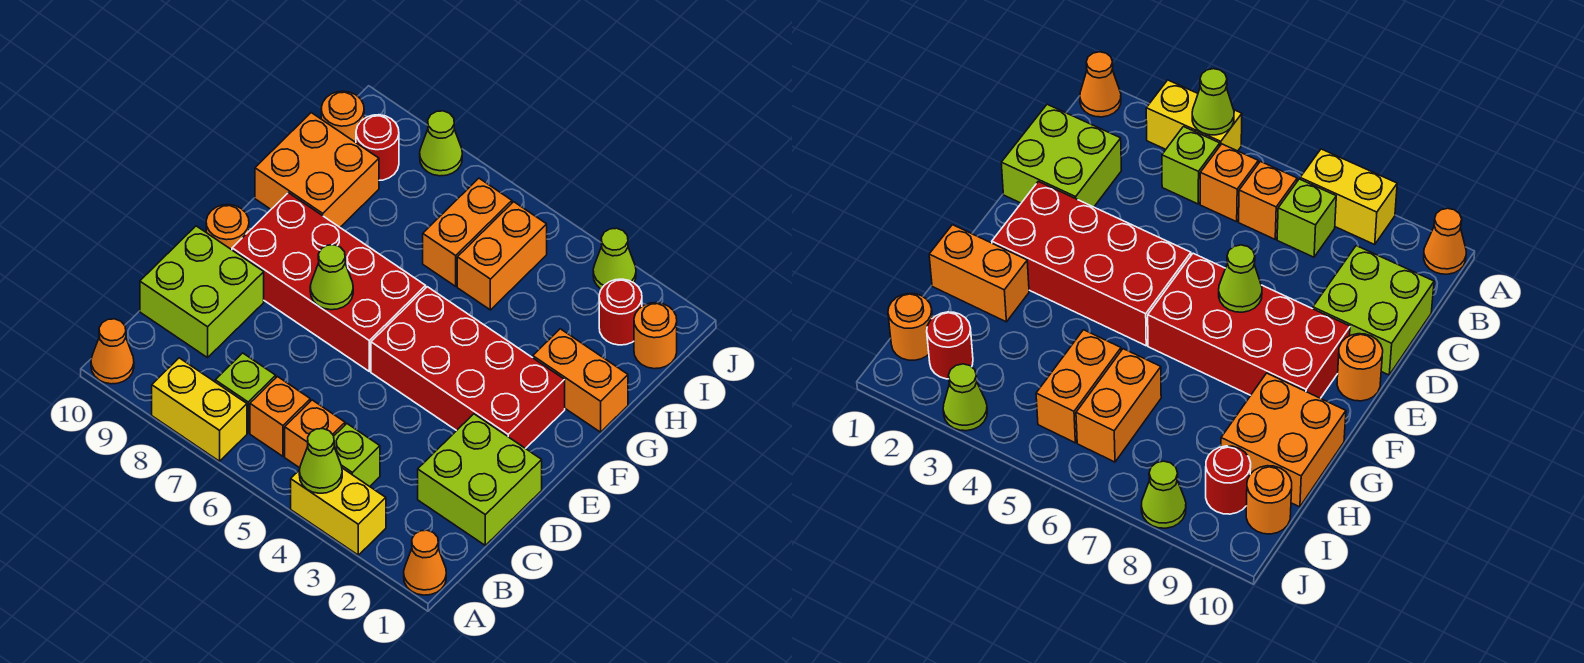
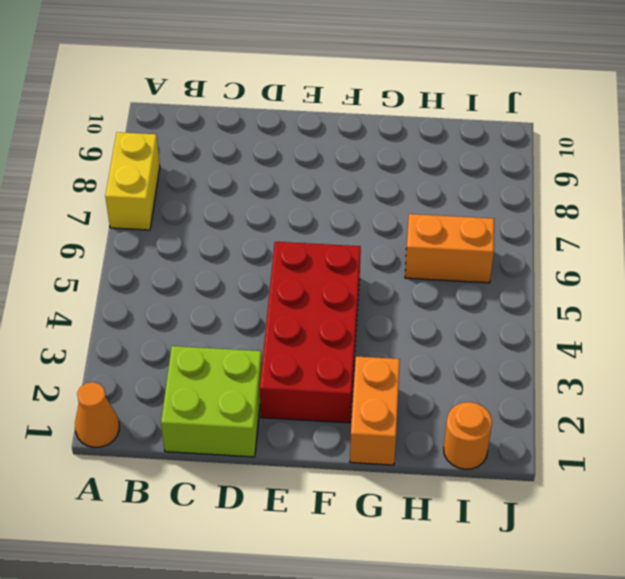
none -> yellow brick A3:A4 level 1
none -> orange cone A10 level 1
none -> lime brick B4 level 1

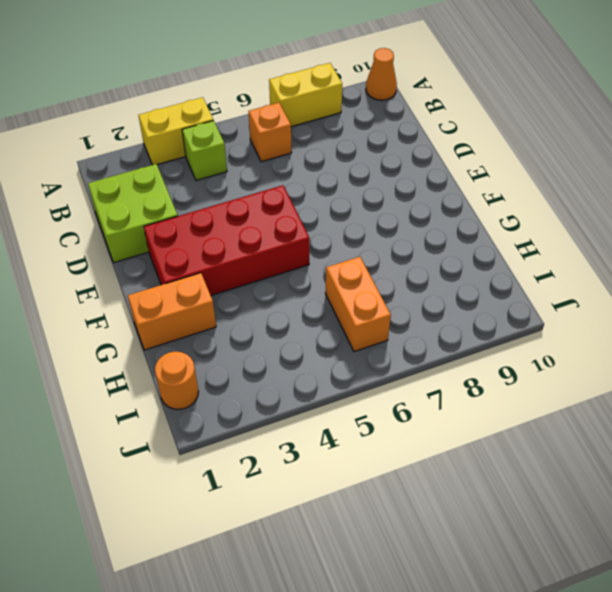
none -> orange cone A1 level 1
none -> orange brick B5 level 1
none -> lime brick B7 level 1

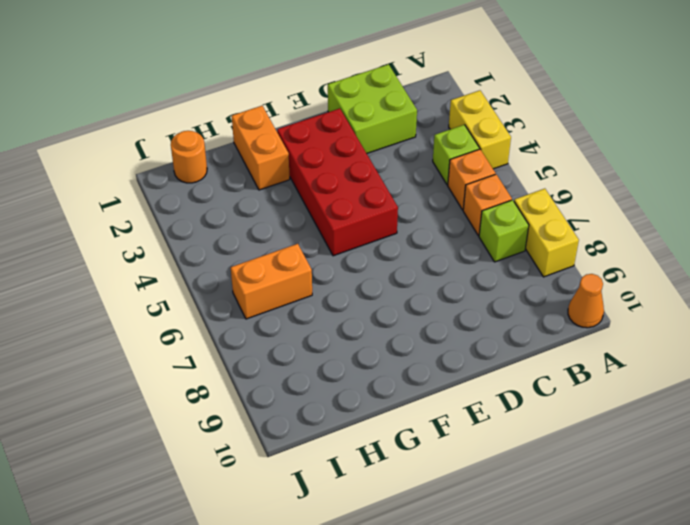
none -> orange cone A1 level 1
none -> lime brick C9:D10 level 1
none -> red brick E6:F9 level 1

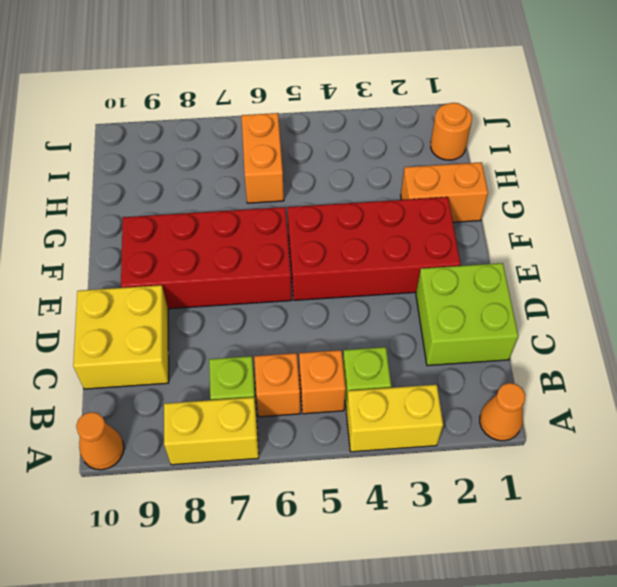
yellow brick C9:D10 level 1 -> lime brick C9:D10 level 1
none -> orange round brick E10 level 1
none -> orange brick G9:H10 level 1
none -> orange brick H5:I5 level 1

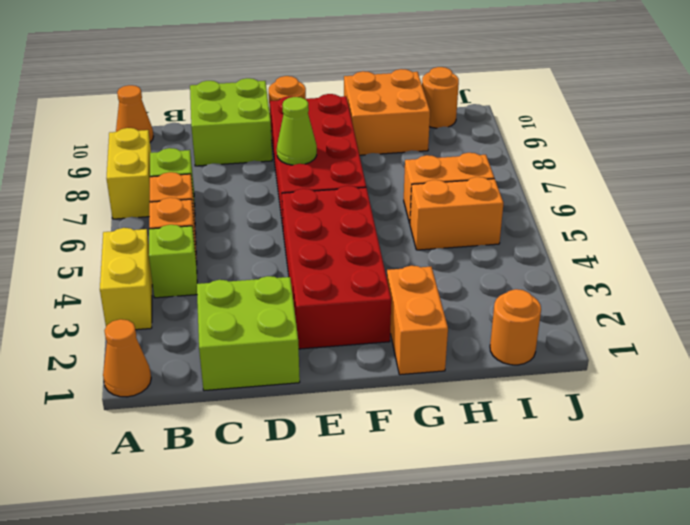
none -> red round brick I2 level 1
none -> red round brick I9 level 1
none -> lime cone J3 level 1

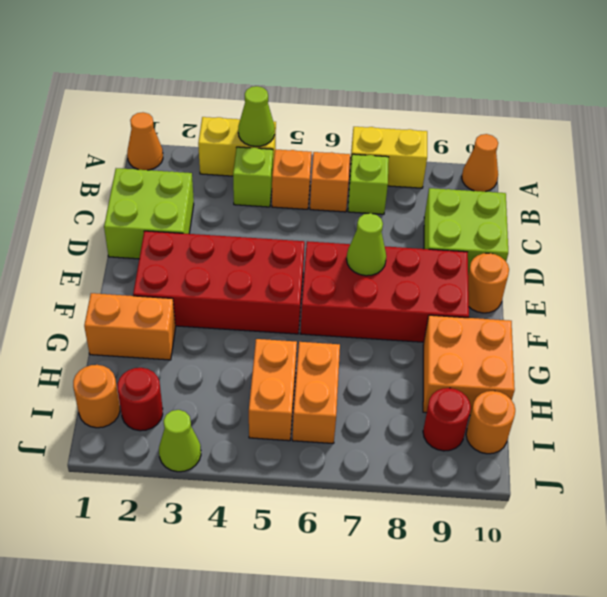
none -> lime cone J8 level 1

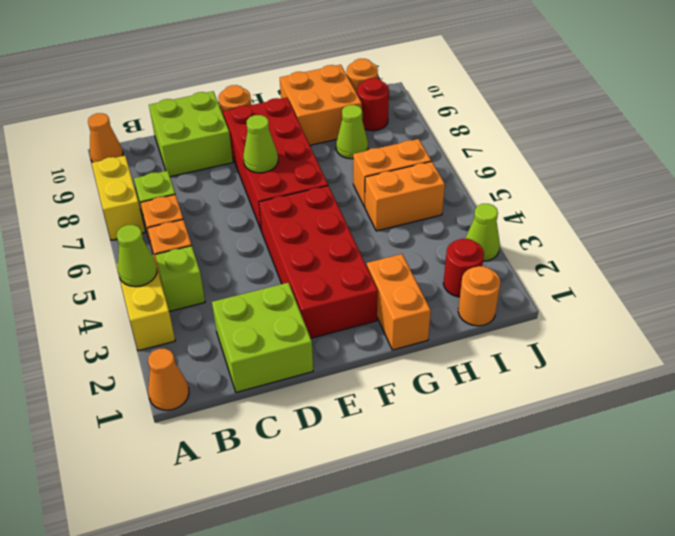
lime cone H8 level 1 -> lime cone J8 level 1

